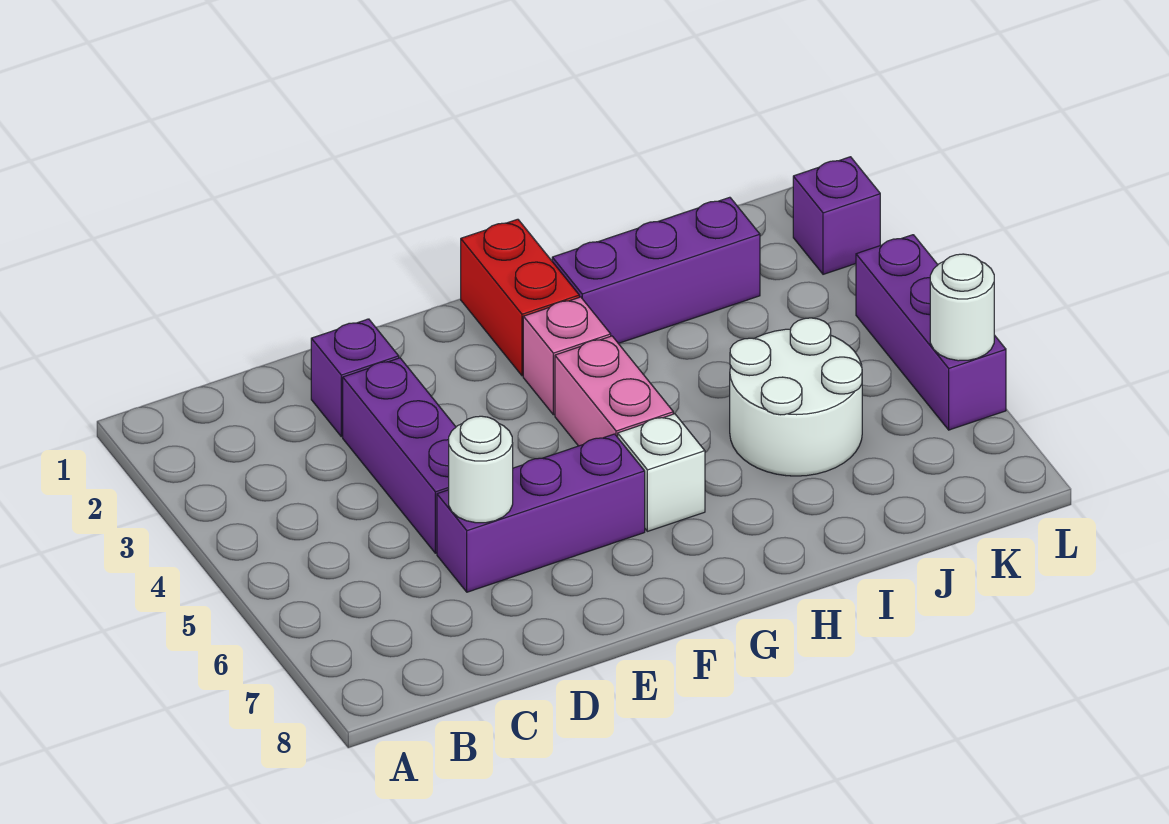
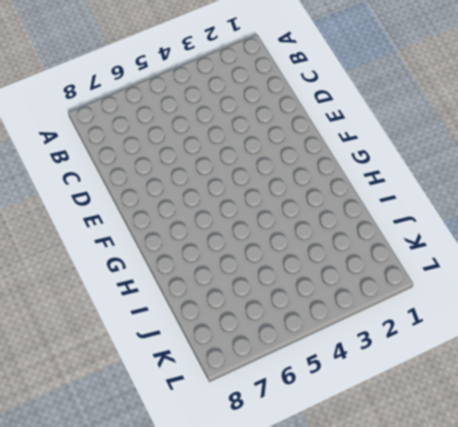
none -> purple brick D2 level 1
none -> purple brick D3:D5 level 1
none -> purple brick D6:F6 level 1

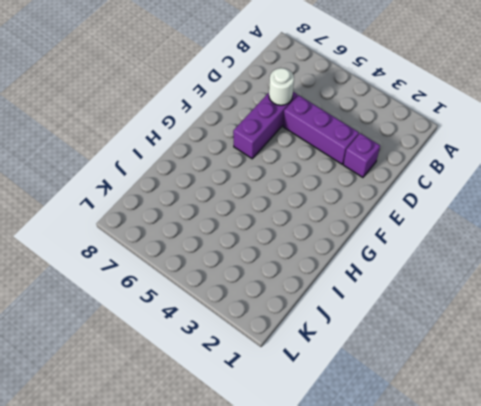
none -> red brick G1:G2 level 1
none -> pink brick G3 level 1
none -> pink brick G4:G5 level 1

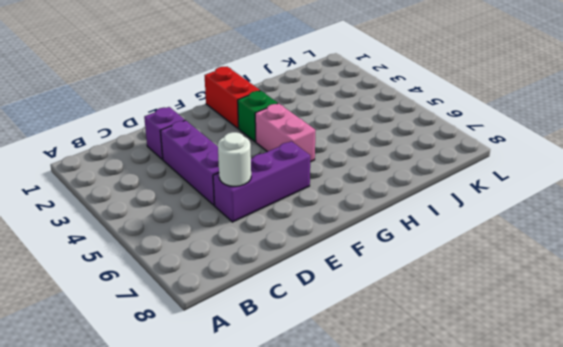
green brick G3 level 1 -> pink brick G3 level 1
none -> white brick G6 level 1
none -> purple brick H2:J2 level 1
none -> white round brick I5:J6 level 1

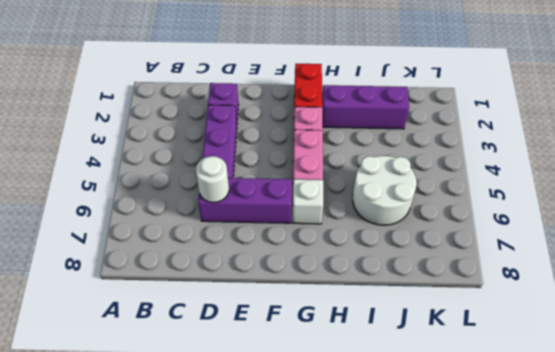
none -> purple brick L2 level 1
none -> purple brick L4:L6 level 1
none -> white round brick L6 level 2

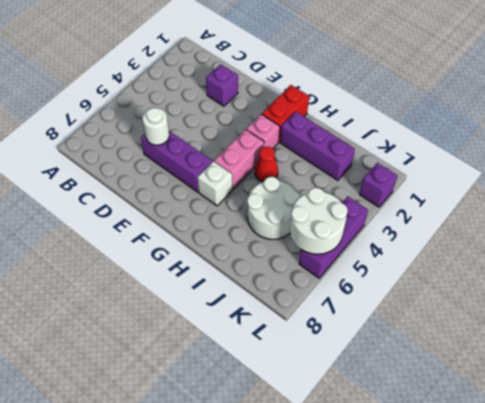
red cone H4 level 1 -> none
white round brick K5:L6 level 2 -> white round brick L6 level 2
none -> purple brick D3:D5 level 1

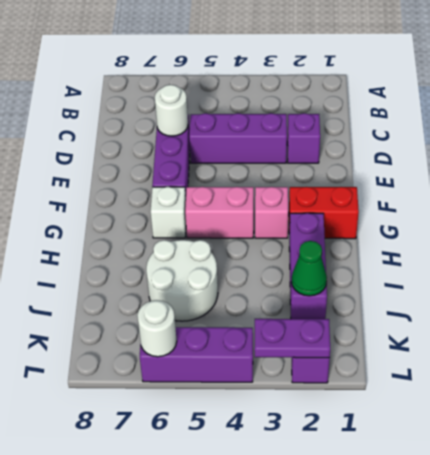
green cone J2 level 2 -> none
purple plate L2:L3 level 2 -> none

